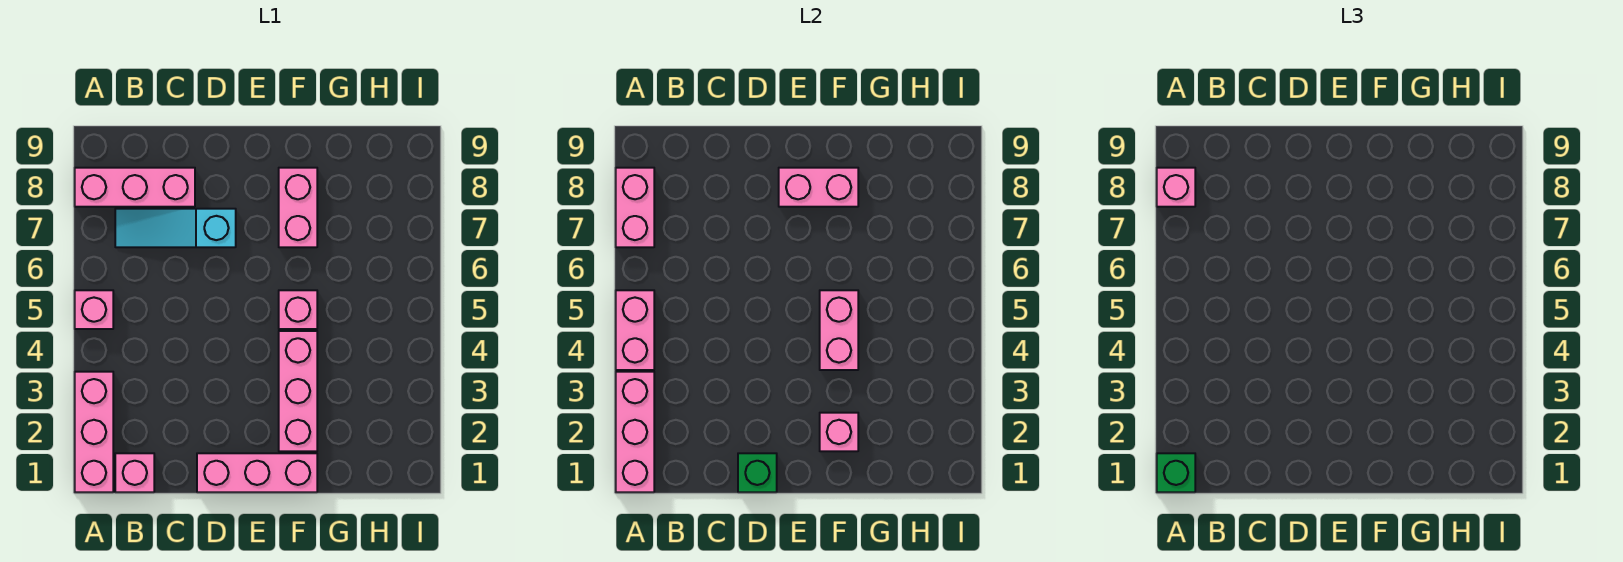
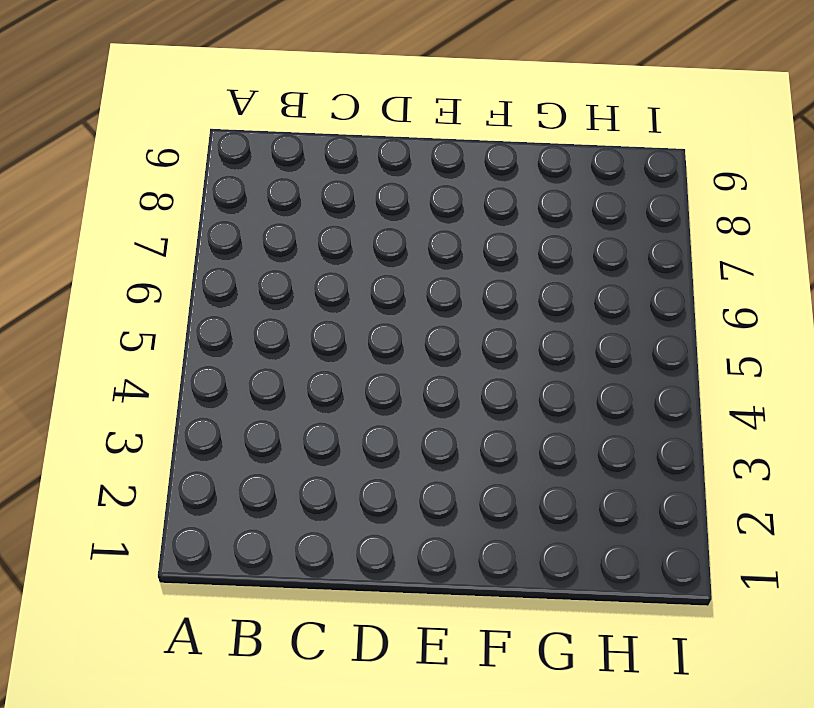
none -> pink brick A1:A3 level 1
none -> pink brick A5 level 1
none -> pink brick A8:C8 level 1

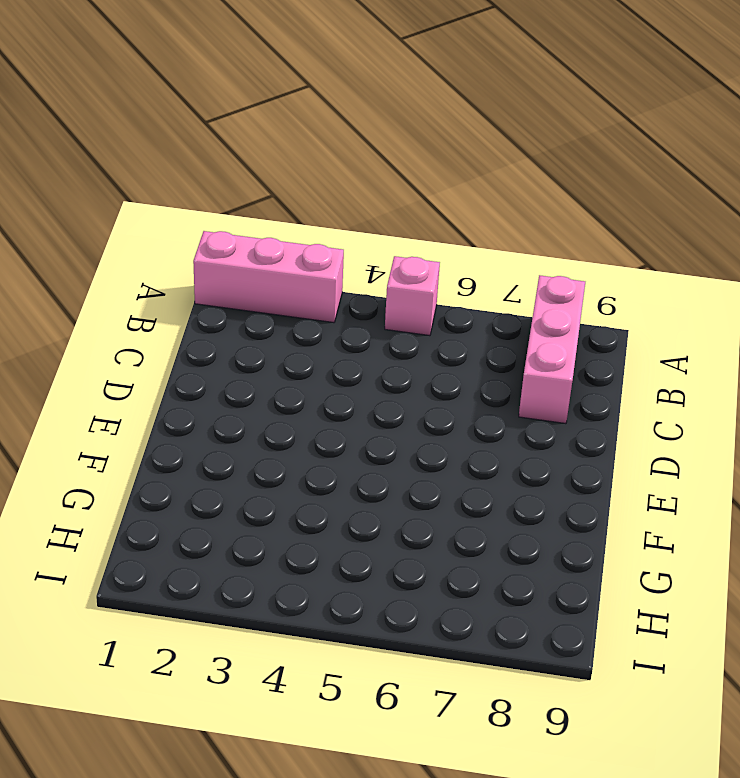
none -> pink brick B1 level 1
none -> cyan slope B7:D7 level 1 top D
none -> pink brick D1:F1 level 1

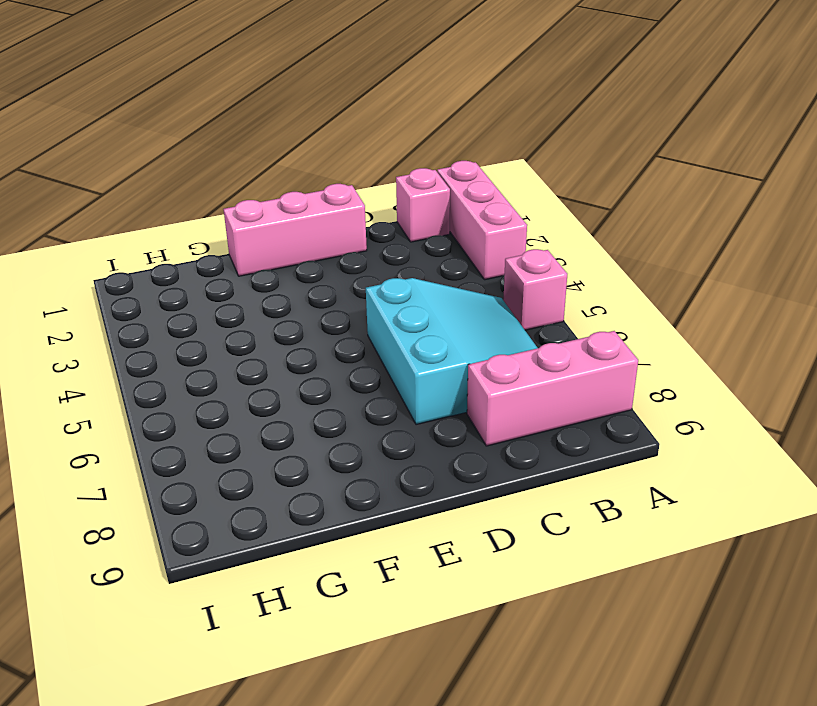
cyan slope B5:D7 level 1 top D -> cyan slope B7:D7 level 1 top D
none -> pink brick F2:F4 level 1
none -> pink brick F5 level 1
none -> pink brick F7:F8 level 1

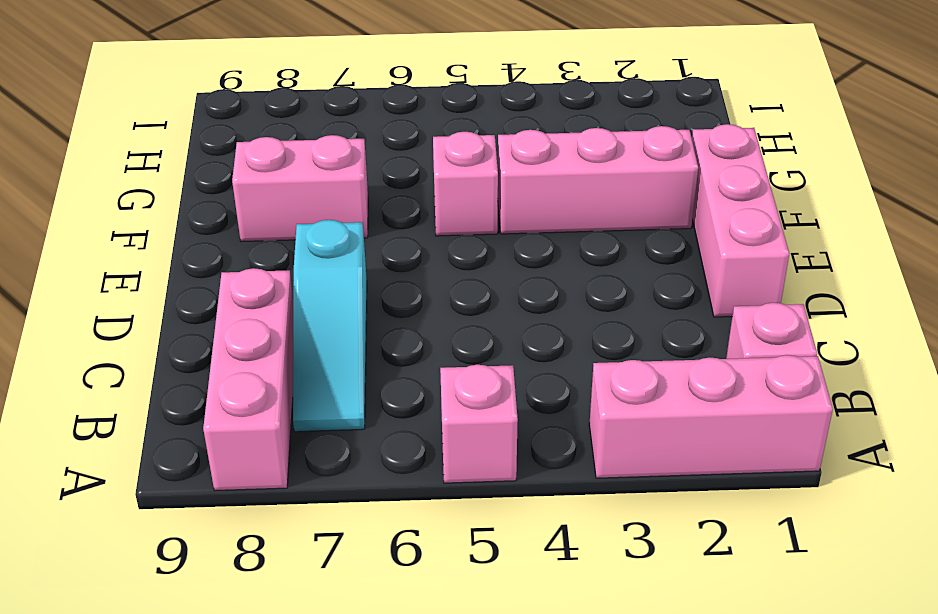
none -> pink brick A1:A3 level 2
none -> pink brick A4:A5 level 2
none -> pink brick A7:A8 level 2

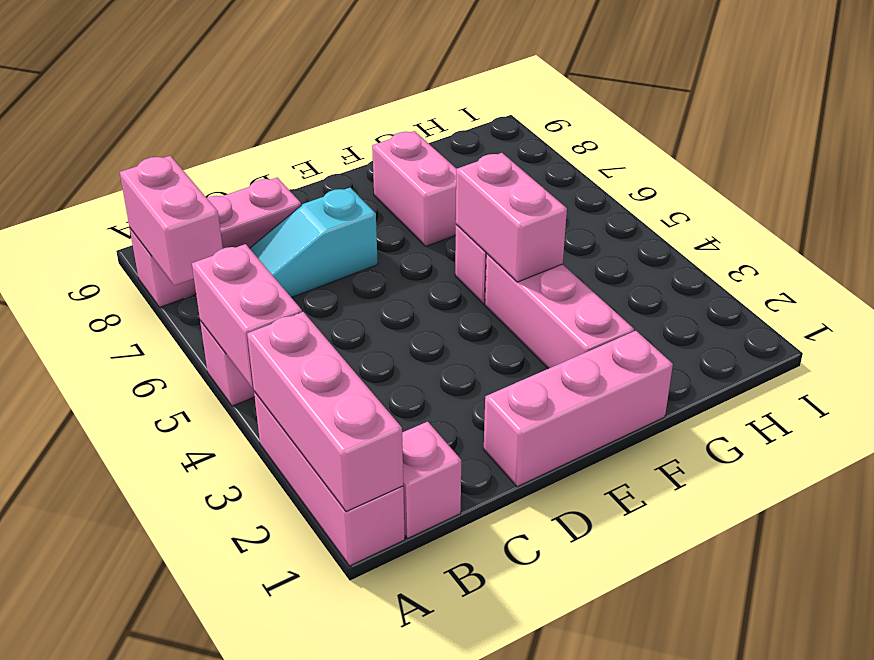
none -> green brick D1 level 2
none -> pink brick E8:F8 level 2
none -> pink brick F2 level 2

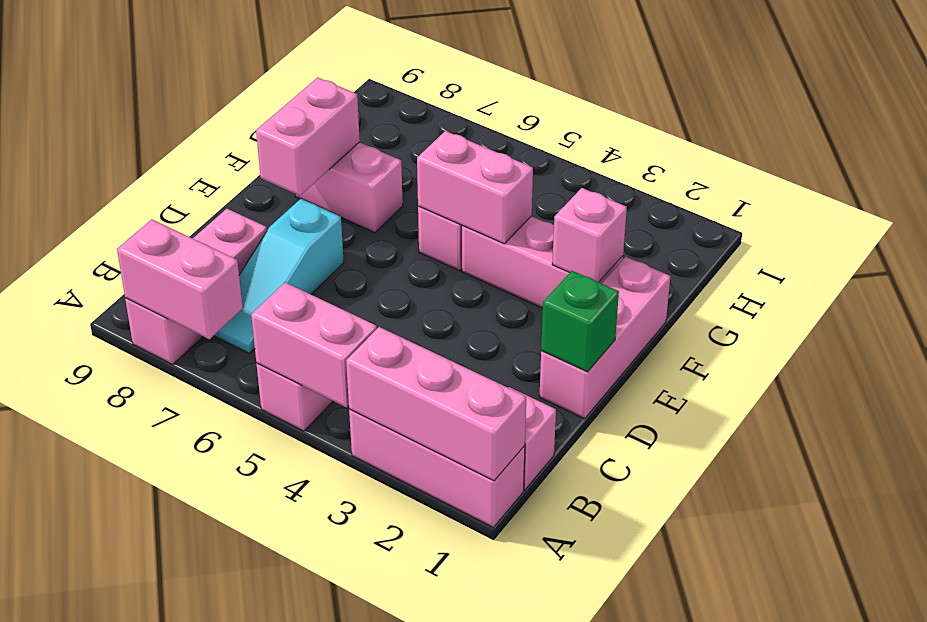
none -> green brick A1 level 3
none -> pink brick A8 level 3

